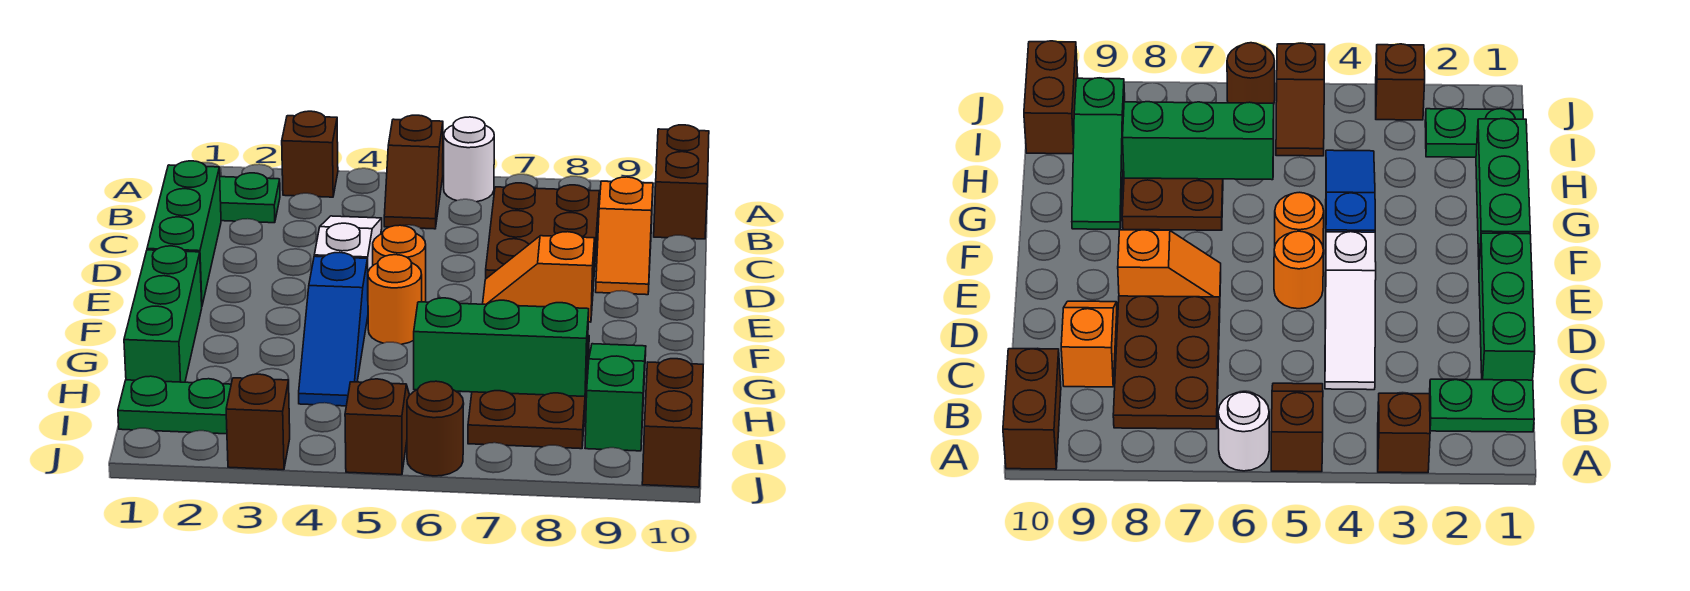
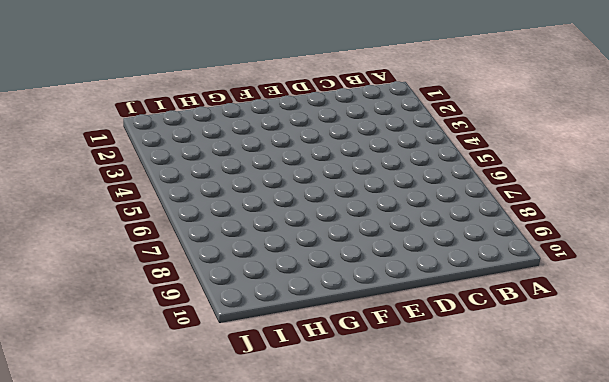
none -> brown brick A3 level 1
none -> brown slope A5:B5 level 1 top A
none -> white round brick A6 level 1

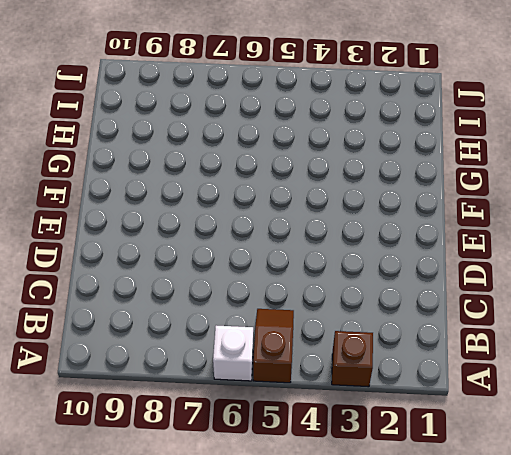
white brick A6 level 1 -> white round brick A6 level 1
none -> brown brick A10:B10 level 1
none -> green plate B1:B2 level 1
none -> brown plate B7:D8 level 1

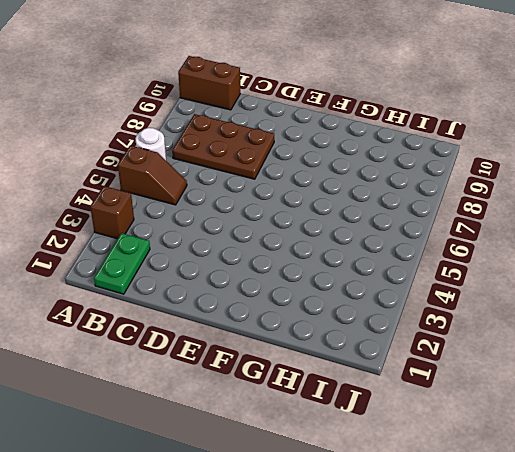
none -> green brick C1:E1 level 1
none -> white slope C4:E4 level 1 top E
none -> orange slope C9:D9 level 1 top C

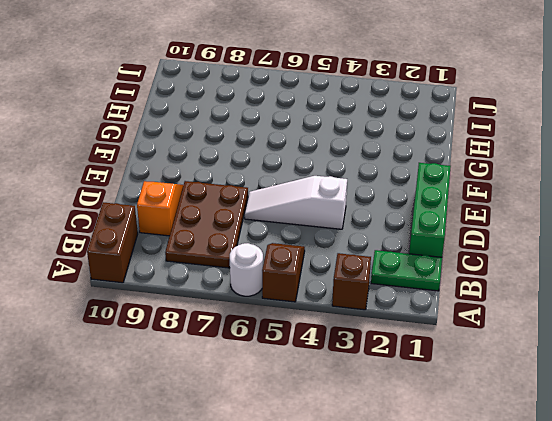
white slope D4:D6 level 1 top 4 -> white slope C4:E4 level 1 top E
none -> orange round brick E5 level 1
none -> orange slope E7:E8 level 1 top 8
none -> green brick F1:H1 level 1

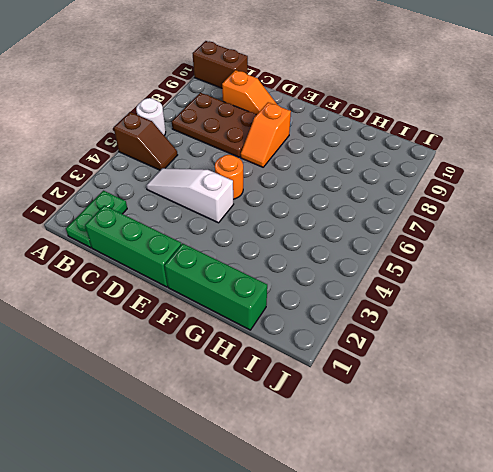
none -> brown brick A3 level 1
none -> blue slope F4:H4 level 1 top F
none -> orange round brick F5 level 1

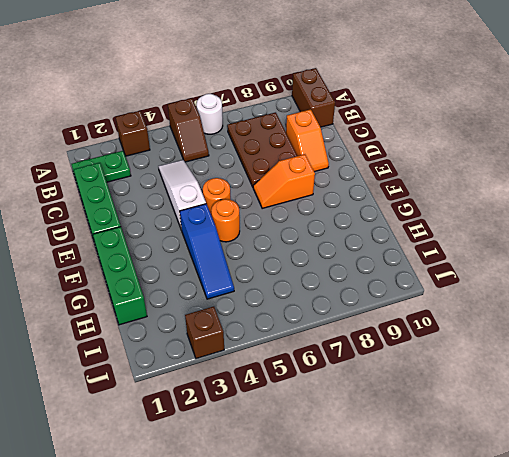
none -> brown plate G7:I8 level 1
none -> green slope G9:I9 level 1 top I
none -> green plate I1:I2 level 1

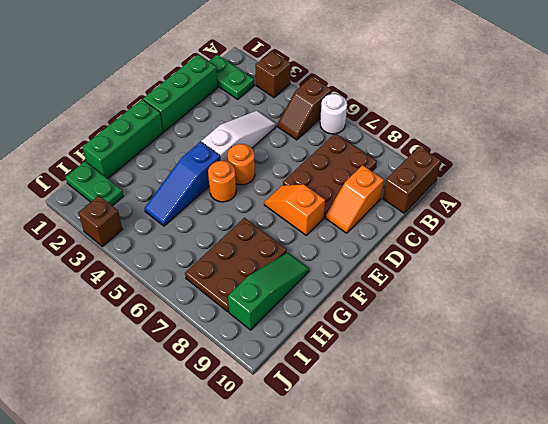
none -> brown slope I5:J5 level 1 top J
none -> brown brick I10:J10 level 1
none -> brown round brick J6 level 1

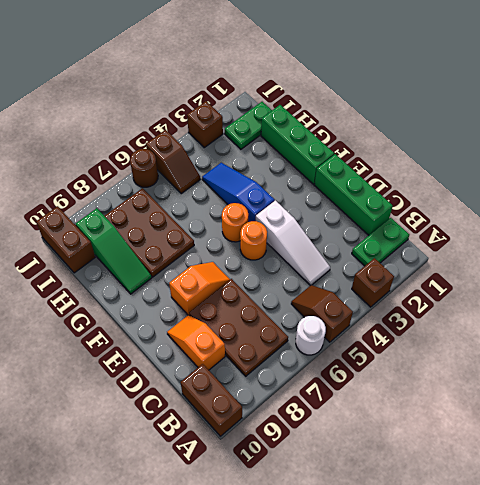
none -> green brick H6:H8 level 2

